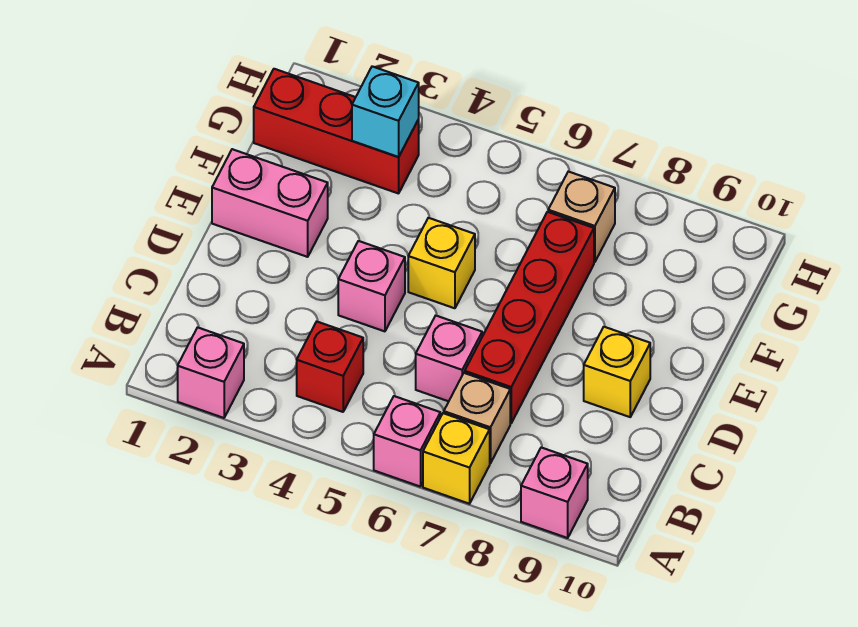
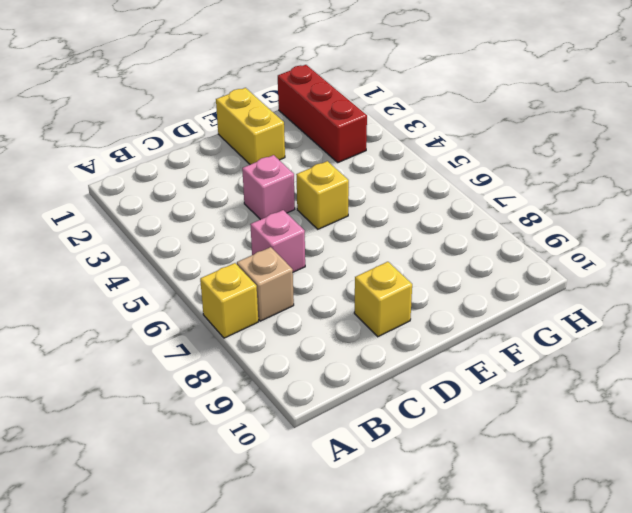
yellow brick E1:E2 level 1 -> pink brick E1:E2 level 1
none -> pink brick A2 level 1
none -> pink brick A6 level 1
none -> pink brick A9 level 1

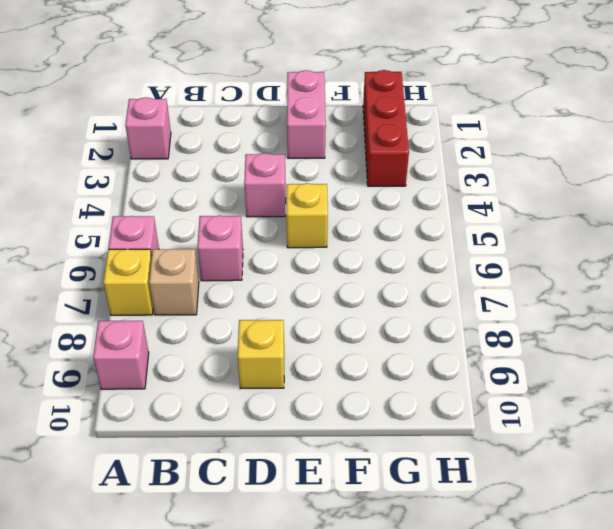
none -> red brick B4 level 1
none -> red brick C7:F7 level 1
none -> tan brick G7 level 1

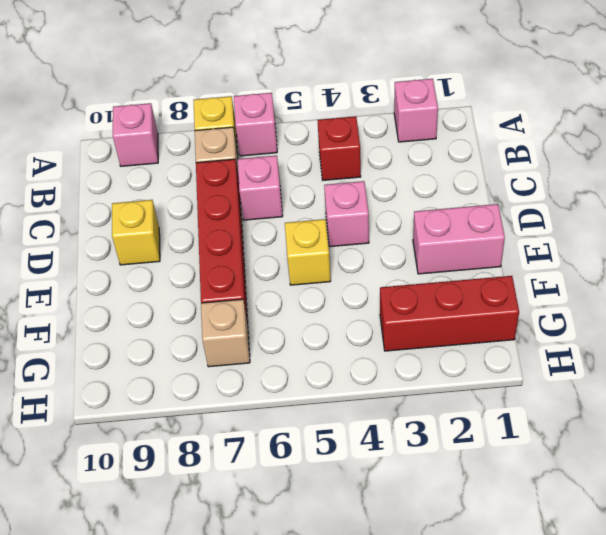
none -> cyan brick G3 level 2

